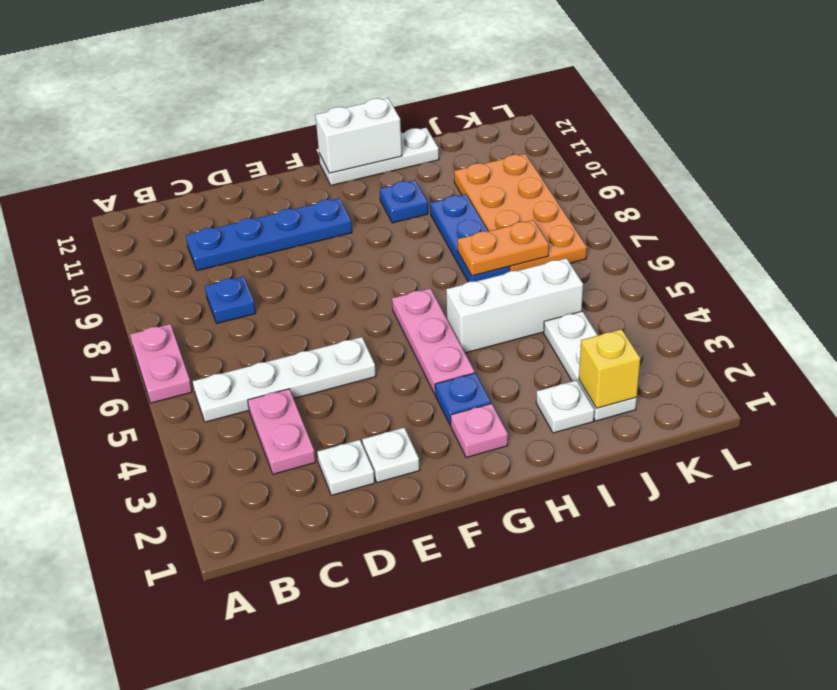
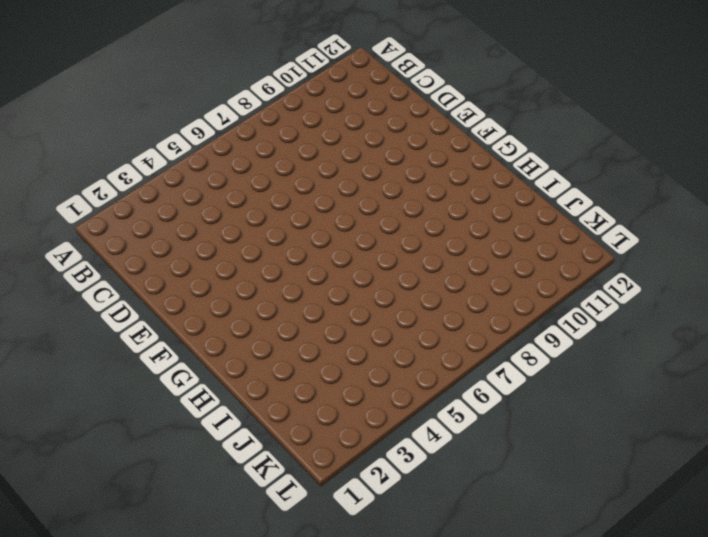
none -> pink plate A6:A7 level 1
none -> white plate B5:E5 level 1
none -> pink plate C3:C4 level 1

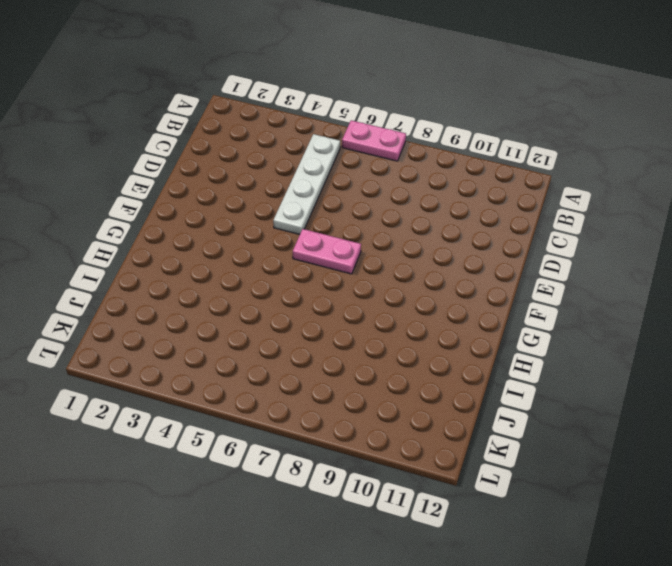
pink plate F6:F7 level 1 -> pink plate C3:C4 level 1
none -> blue plate C8 level 1
none -> blue plate C10:F10 level 1
none -> white plate D2 level 1

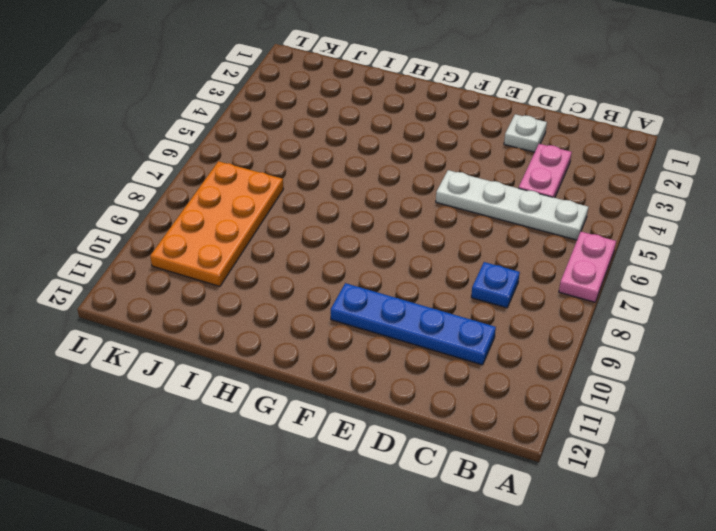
none -> white plate E2 level 1
none -> pink plate G2 level 1
none -> blue plate G3 level 1

